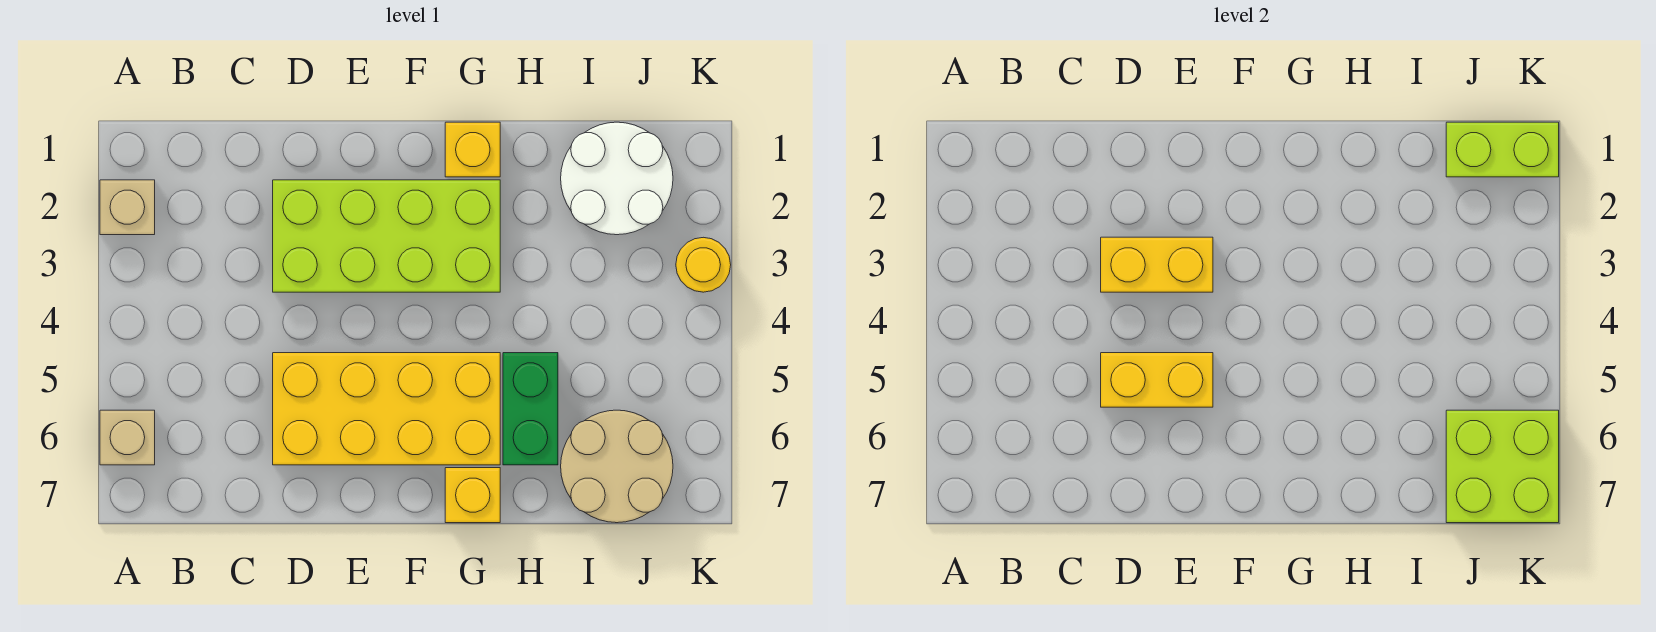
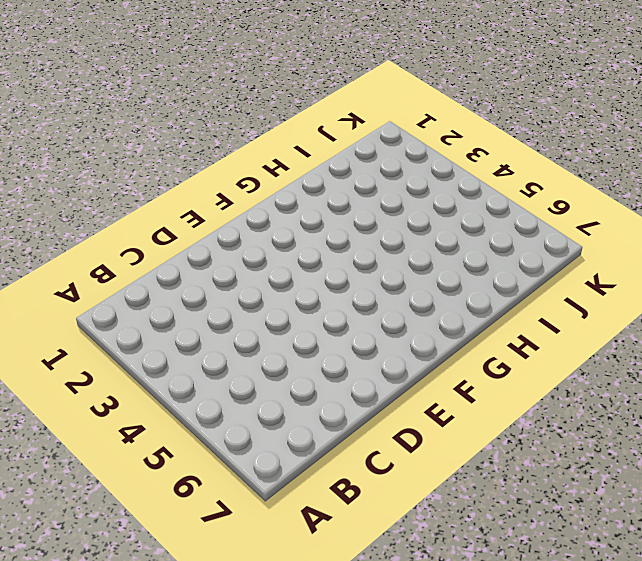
none -> tan brick A2 level 1
none -> tan brick A6 level 1
none -> lime brick D2:G3 level 1

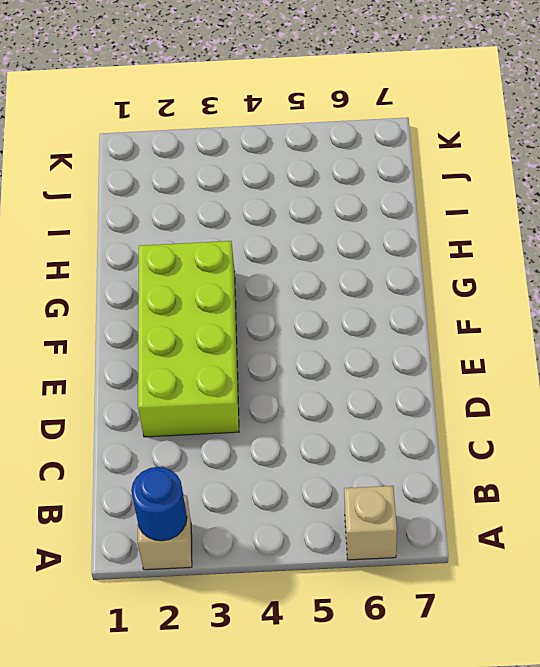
blue round brick A2 level 2 -> none
none -> yellow brick D5:G6 level 1
none -> yellow brick G1 level 1
none -> yellow brick G7 level 1

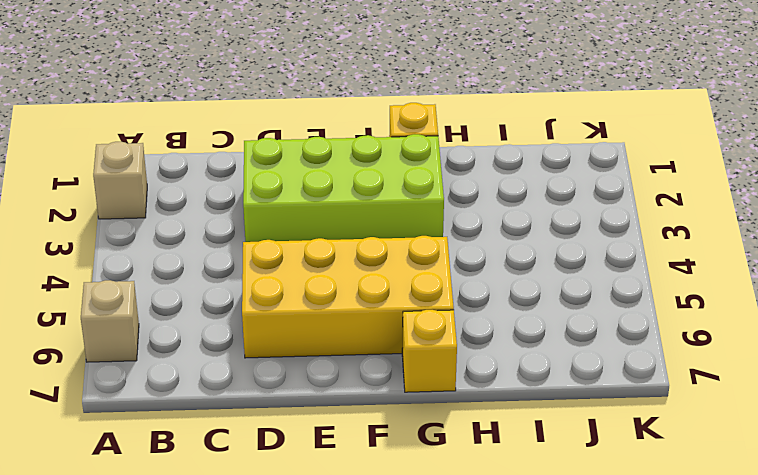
none -> green brick H5:H6 level 1
none -> white round brick I1:J2 level 1
none -> tan round brick I6:J7 level 1

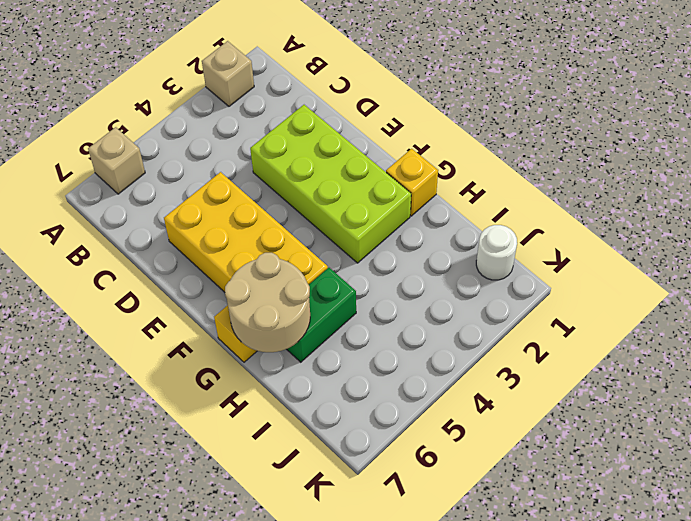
tan round brick G6:H7 level 2 -> tan round brick I6:J7 level 1
white round brick J1 level 1 -> white round brick I1:J2 level 1
none -> yellow round brick K3 level 1
none -> yellow brick D3:E3 level 2
none -> yellow brick D5:E5 level 2

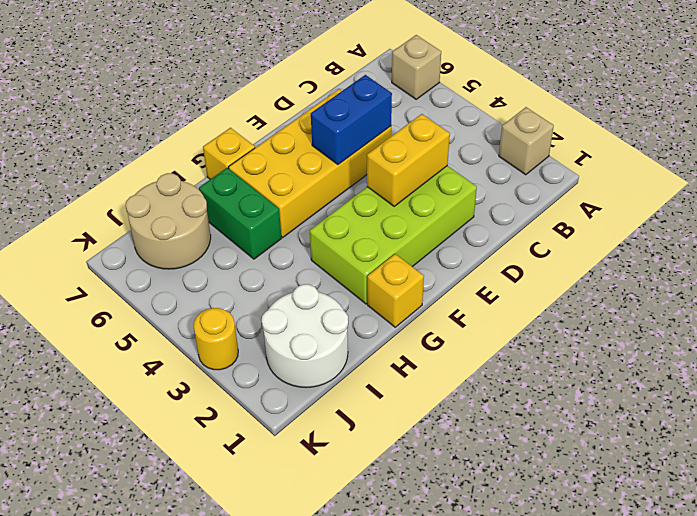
blue brick D5:E5 level 2 -> yellow brick D5:E5 level 2
none -> lime brick J1:K1 level 2
none -> lime brick J6:K7 level 2

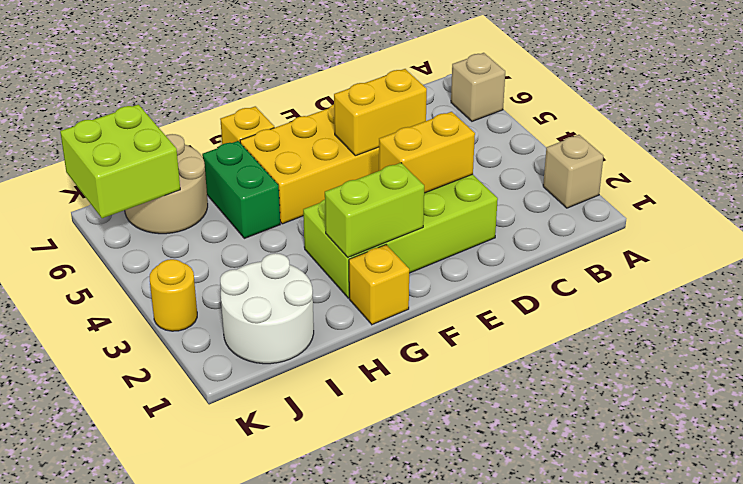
lime brick F2:G2 level 2 -> lime brick J1:K1 level 2

